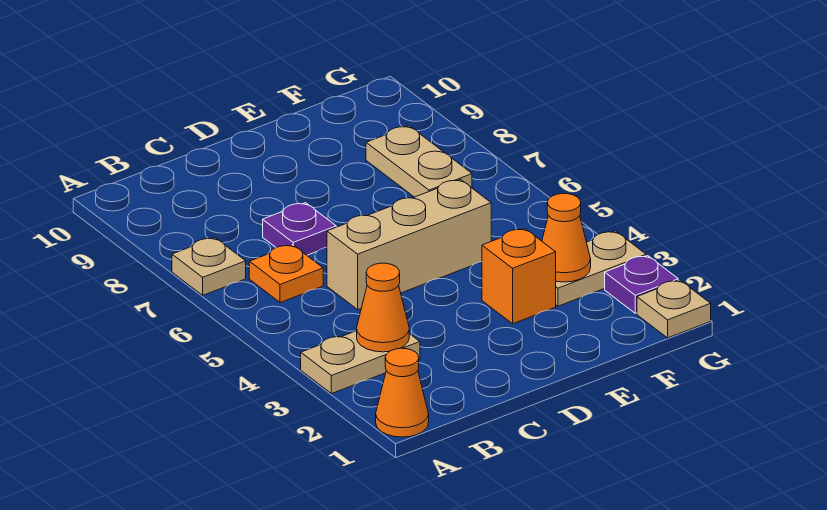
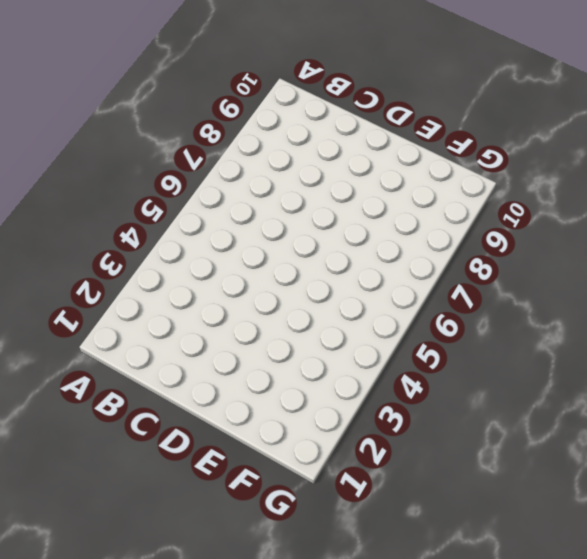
none -> orange cone A1 level 1
none -> tan plate A3:B3 level 1
none -> tan plate A7 level 1

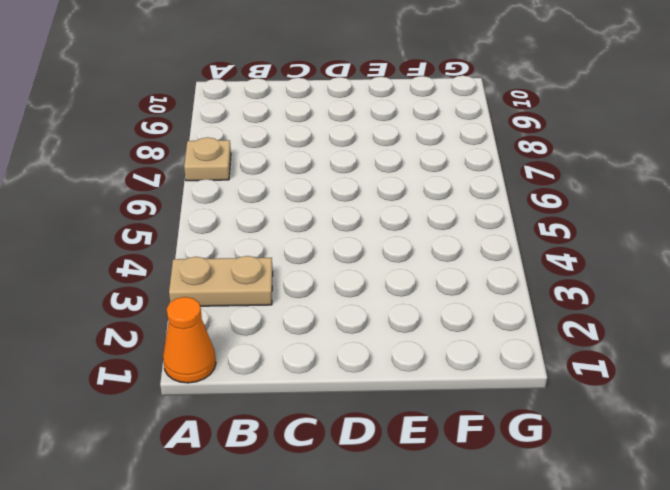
none -> orange plate B6 level 1
none -> tan brick C5:E5 level 1
none -> purple plate C7 level 1

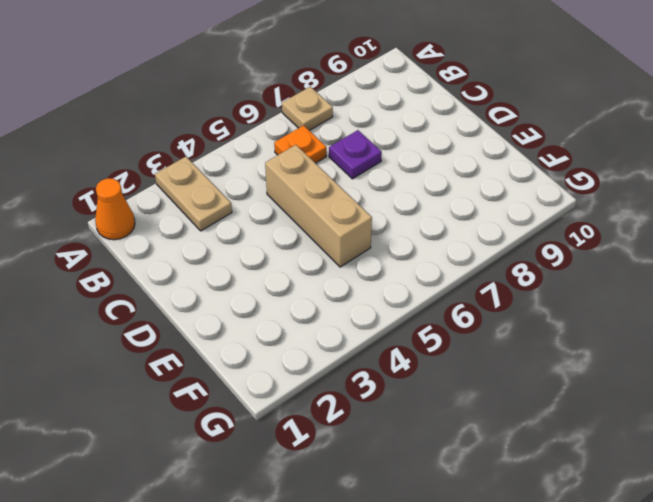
none -> orange brick E3 level 1
none -> tan plate F3:G3 level 1
none -> tan plate F7:F8 level 1

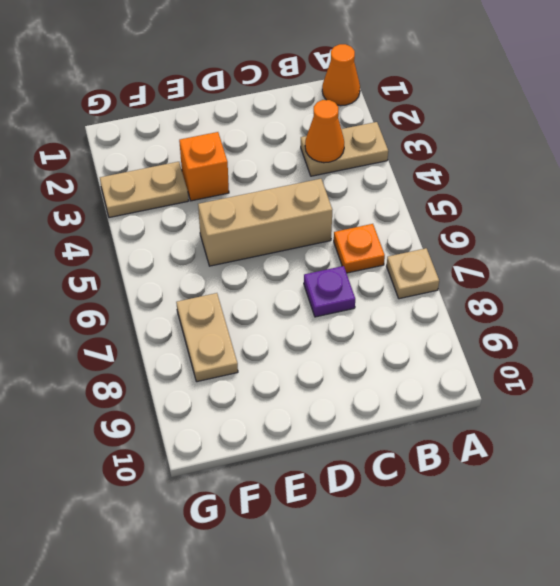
none -> tan plate G1 level 1
none -> purple plate G2 level 1
none -> orange cone F3 level 2

